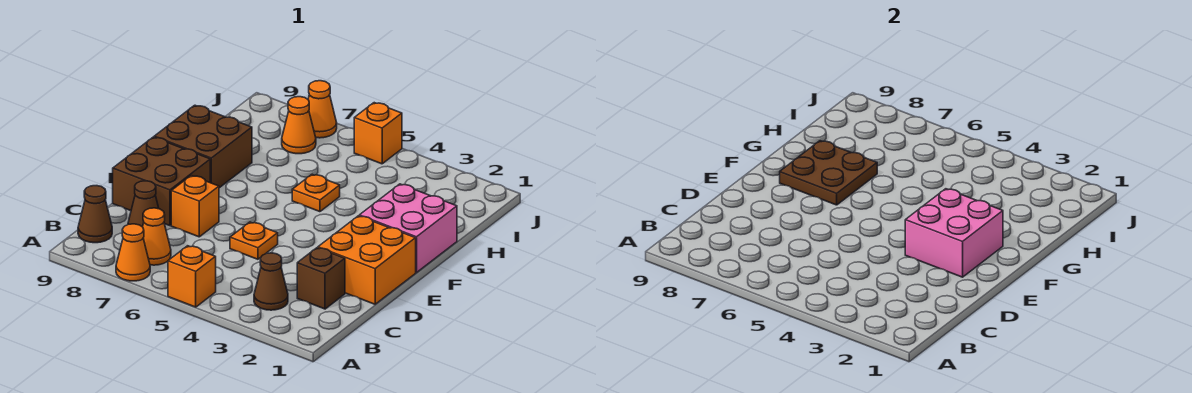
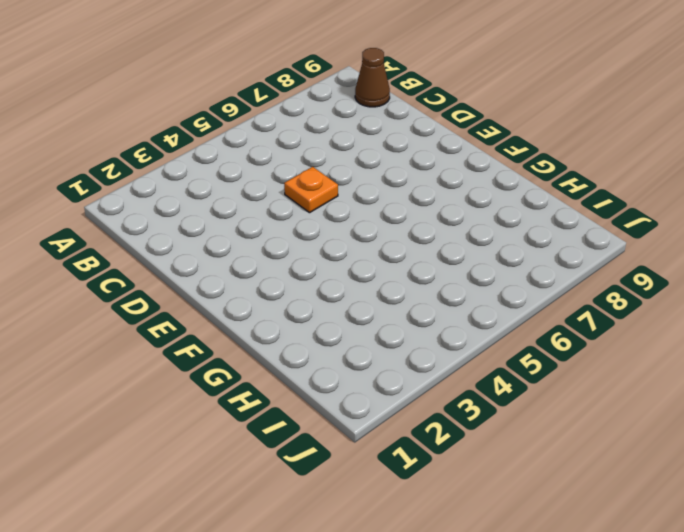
none -> orange brick A5 level 1
none -> orange cone A7 level 1
none -> brown cone B3 level 1

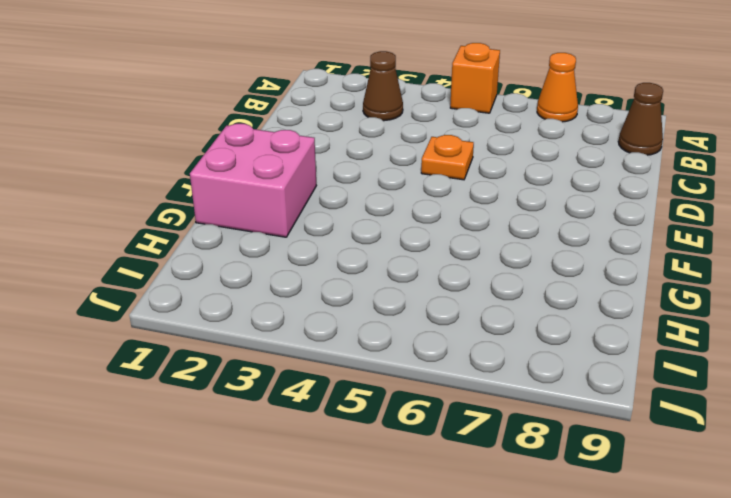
none -> orange cone B7 level 1
none -> brown brick C2 level 1
none -> brown cone C8 level 1

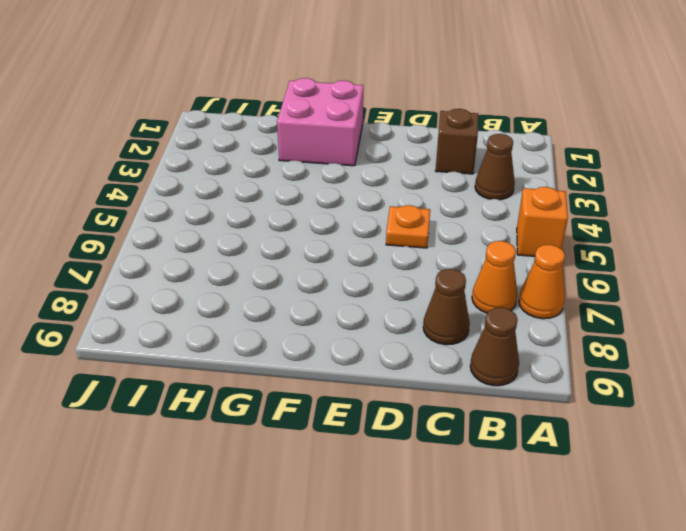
none -> orange brick D1:E2 level 1
none -> orange brick D7 level 1
none -> brown brick D8:E9 level 1

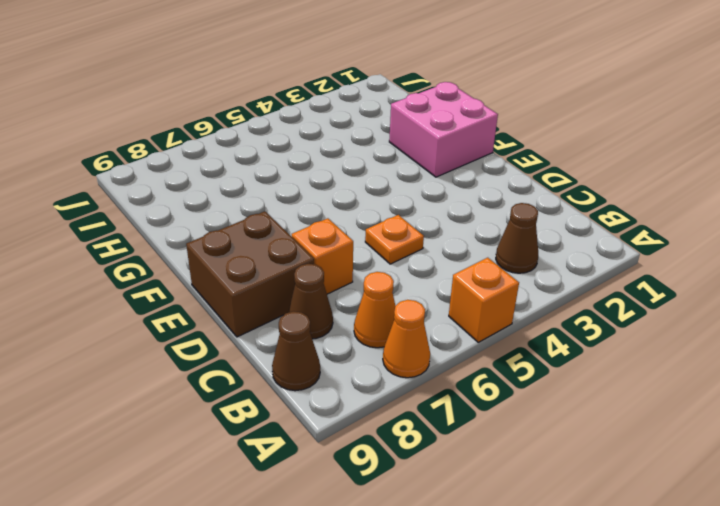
none -> brown brick C2 level 1
none -> orange brick D1:E2 level 1
none -> brown brick F8:G9 level 1

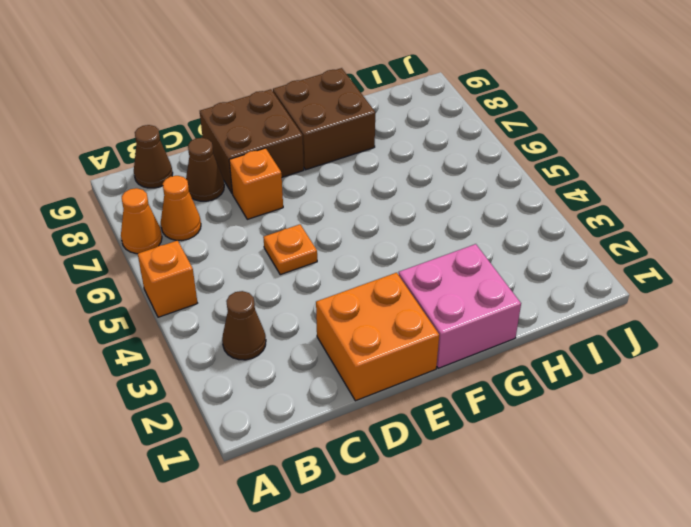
none -> brown brick C2 level 1
none -> orange plate G5 level 1
none -> orange cone I7 level 1

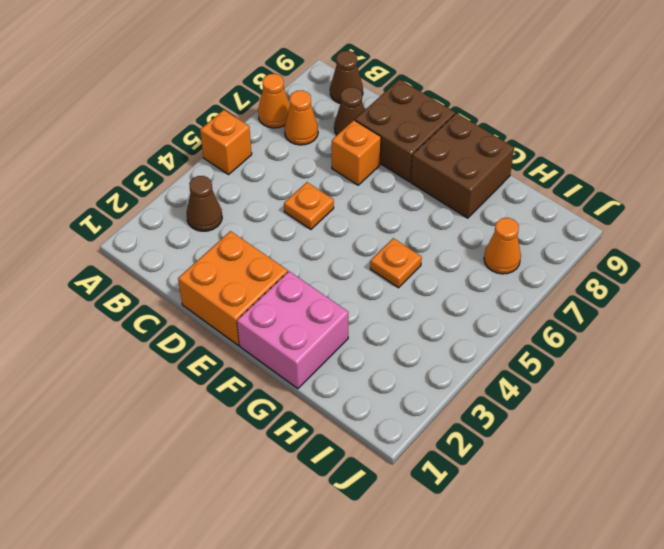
none -> brown brick C2 level 1
none -> orange brick J5 level 1
none -> orange cone J7 level 1

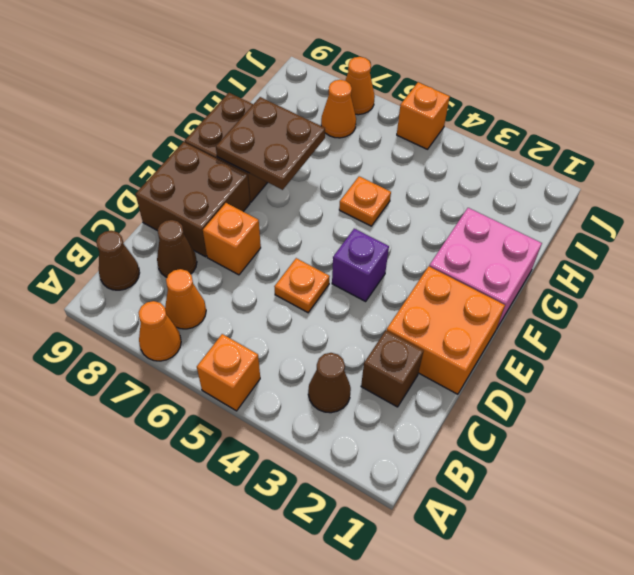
purple brick E4 level 1 -> none
none -> pink brick E2:F3 level 2

